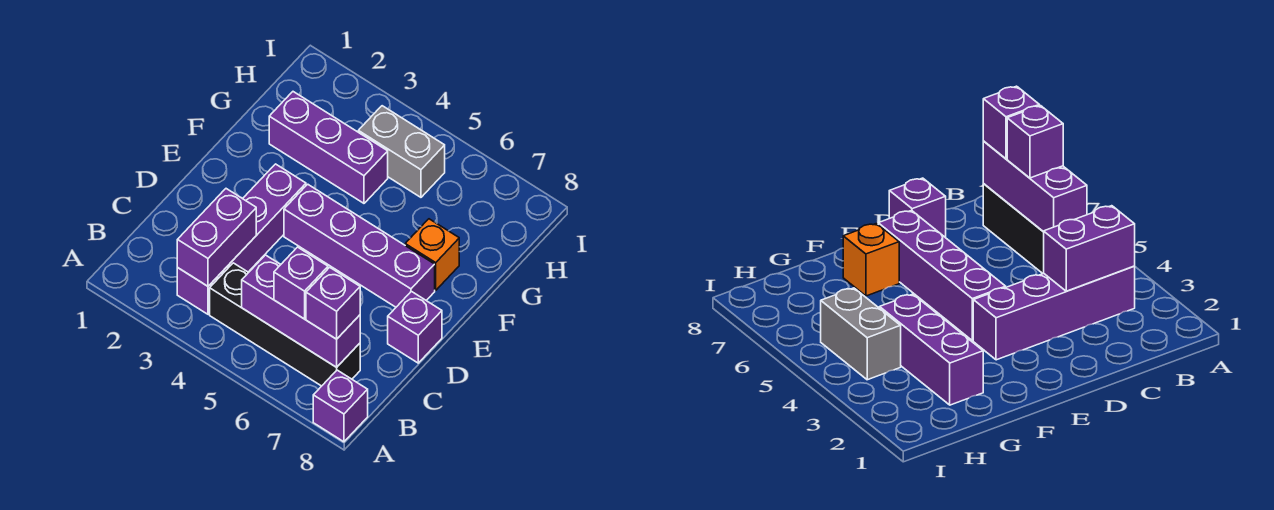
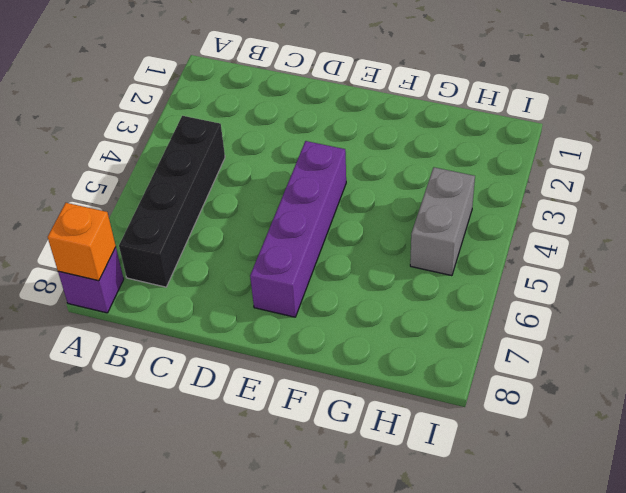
orange brick A8 level 2 -> orange brick F7 level 1
none -> purple brick B3:E3 level 1
none -> purple brick D8 level 1
none -> purple brick G2:G4 level 1

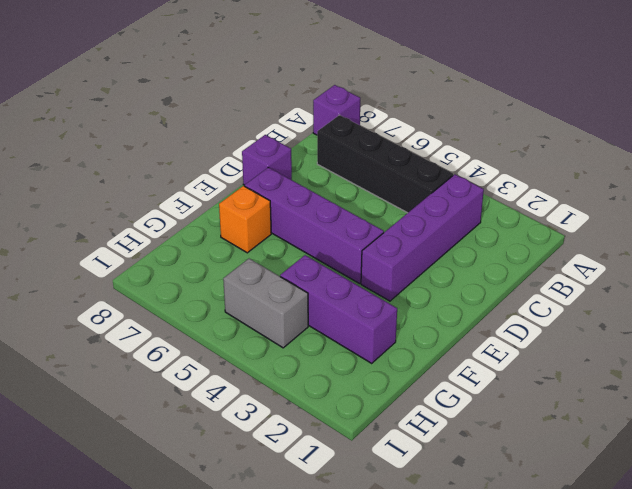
none -> purple brick B3:C3 level 2
none -> purple brick B5:B7 level 2
none -> purple brick B6 level 3

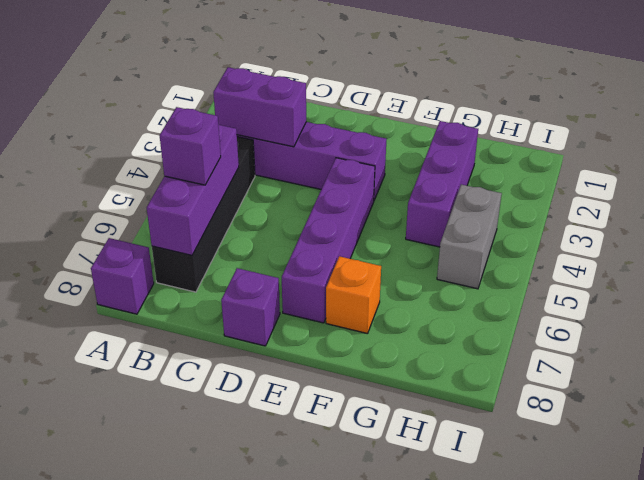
none -> purple brick B7 level 3

